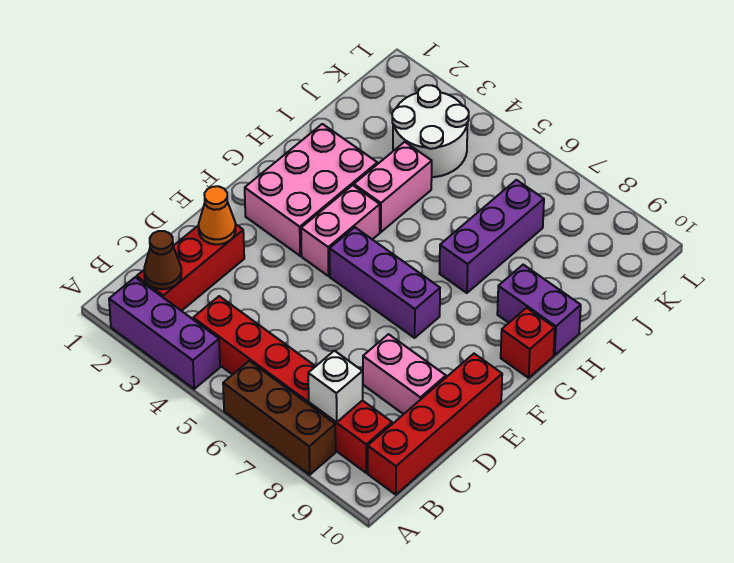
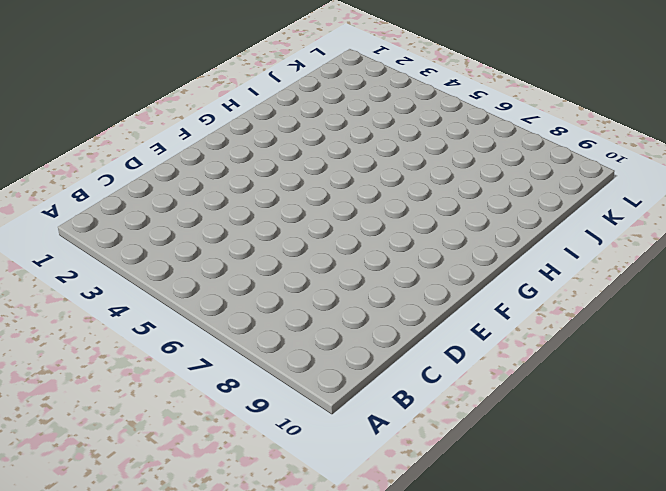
none -> purple brick A2:A4 level 1
none -> brown brick A6:A8 level 1
none -> red brick B2:D2 level 1

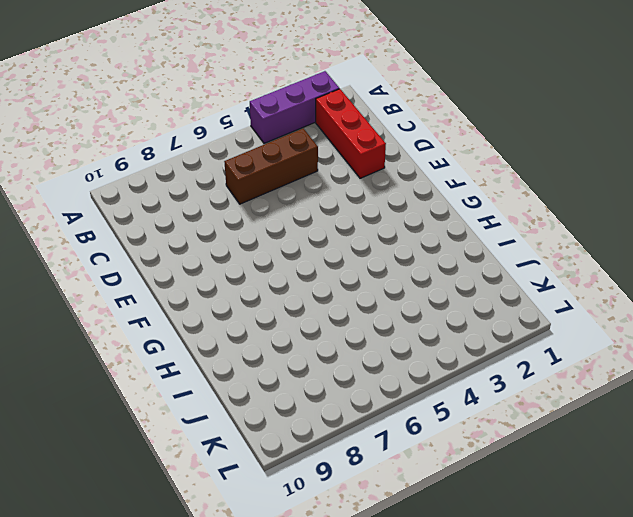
brown brick C4:C6 level 1 -> brown brick A6:A8 level 1
none -> red brick B4:B9 level 1
none -> red brick B10:E10 level 1
none -> pink brick D8:D9 level 1

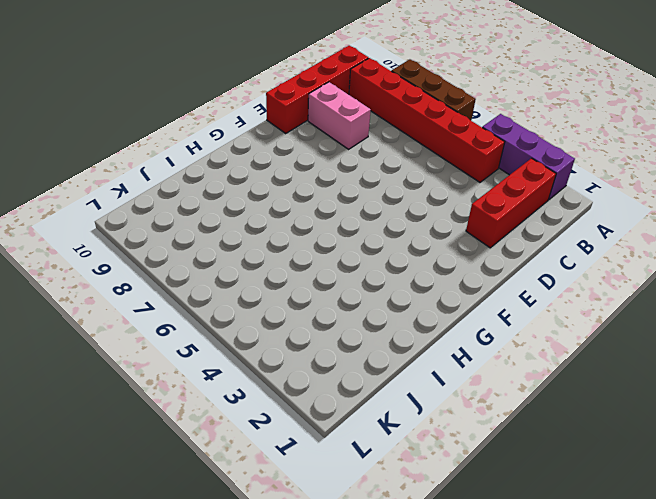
none -> pink brick F2:H3 level 1
none -> pink brick F4:G4 level 1
none -> purple brick F5:F7 level 1

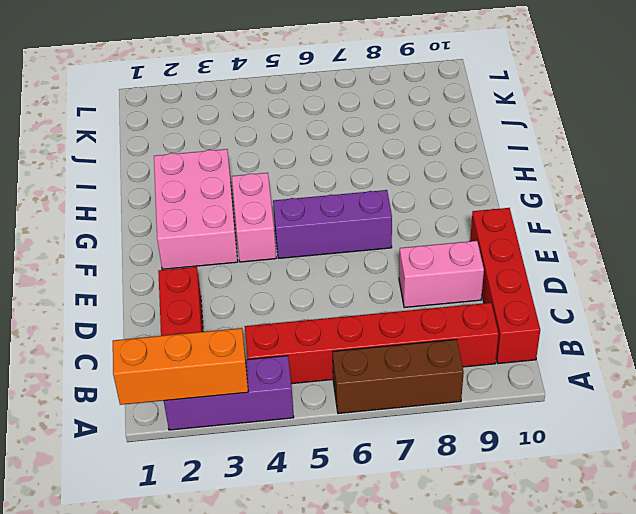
orange brick A1:A3 level 2 -> none
none -> red brick G10 level 1
none -> pink brick H4:I4 level 1
none -> purple brick H7:J7 level 1

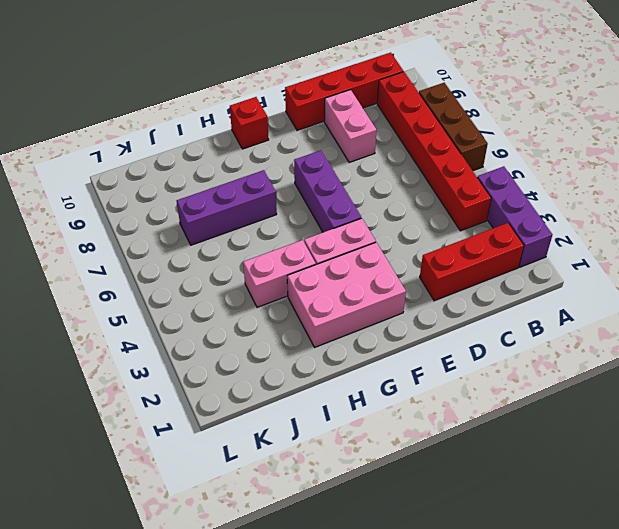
none -> purple brick H9:H10 level 1
none -> white round brick J3:K4 level 1
none -> brown cone B2 level 2

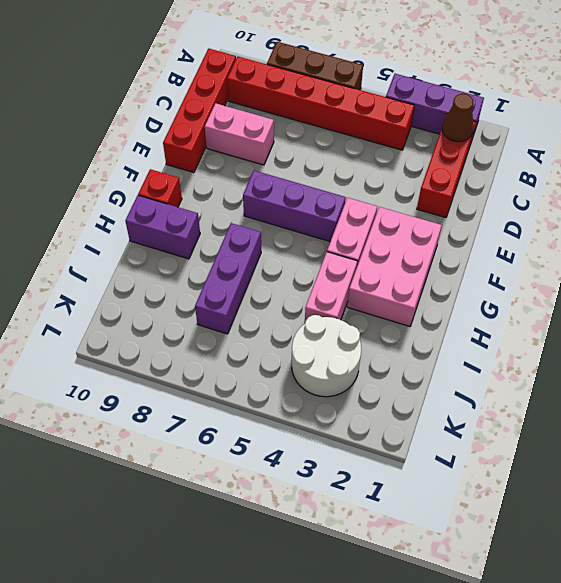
none -> white brick B8 level 2
none -> orange cone D2 level 2

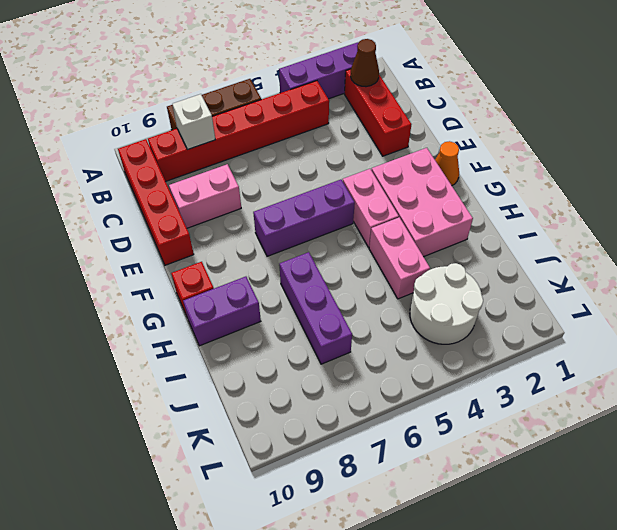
orange cone F1 level 1 -> orange cone D2 level 2

